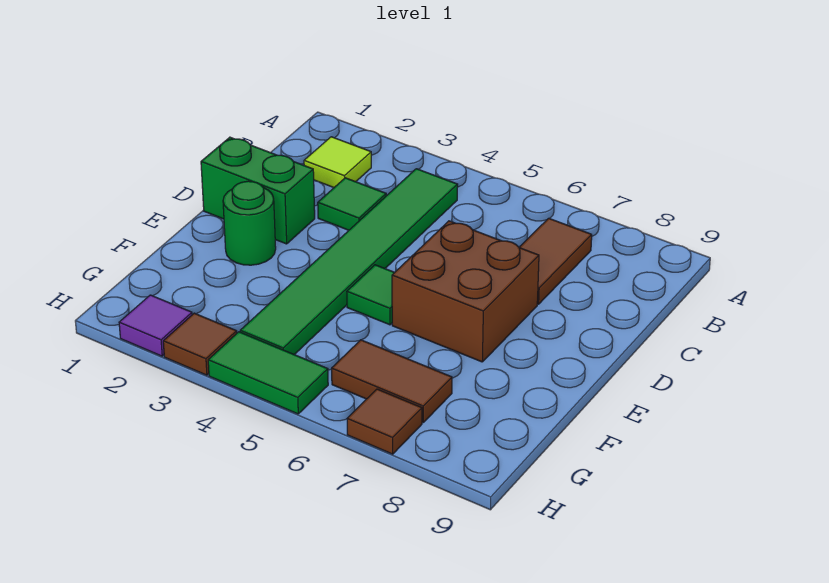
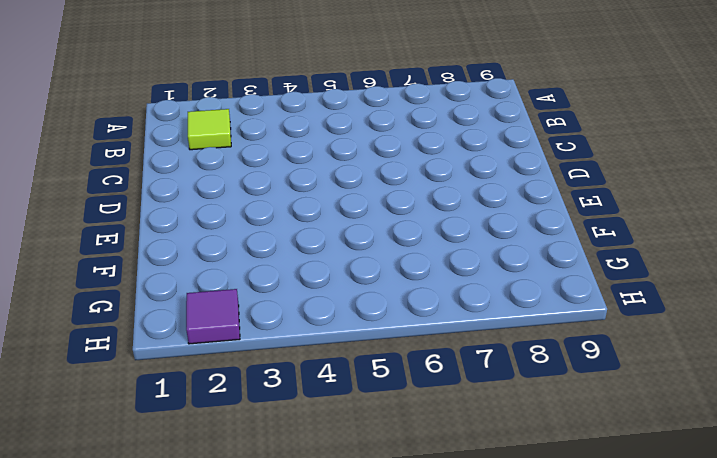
none -> green tile B4:G4 level 1
none -> brown tile B7:C7 level 1
none -> green tile C3 level 1

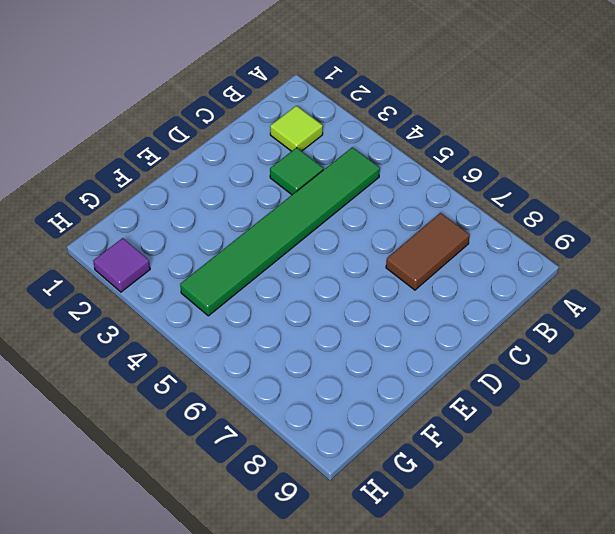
none -> green brick D1:D2 level 1
none -> brown brick D6:E7 level 1
none -> green round brick E2 level 1

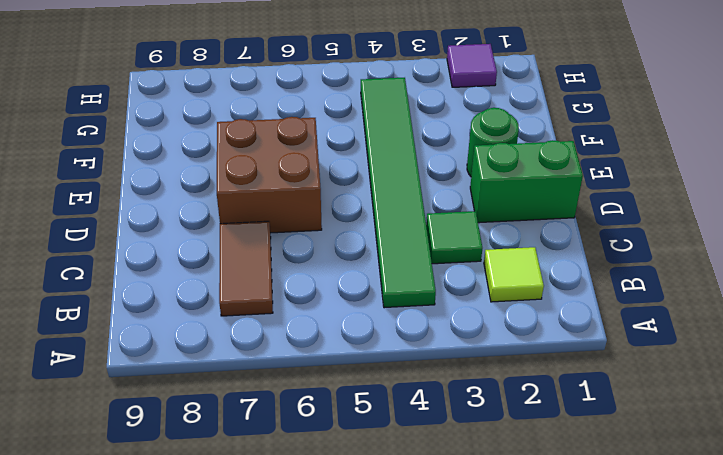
none -> green tile E5 level 1
none -> brown tile G6:G7 level 1
none -> brown tile H3 level 1

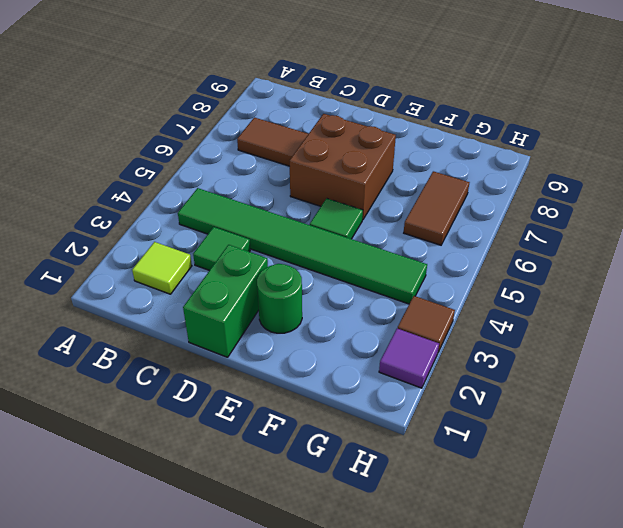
none -> green tile H4:H5 level 1
none -> brown tile H7 level 1

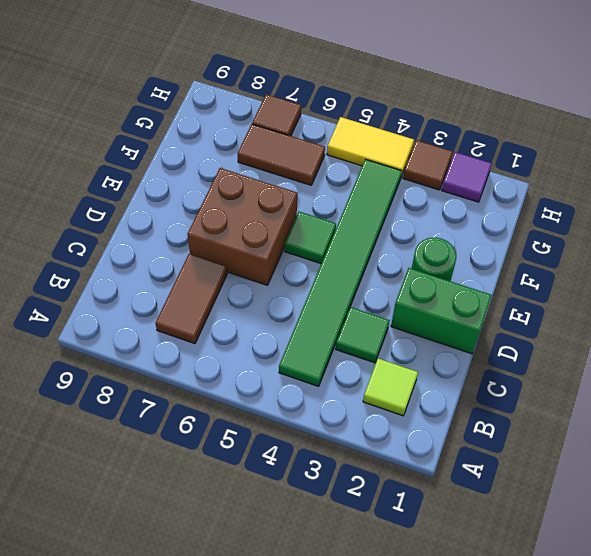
yellow tile H4:H5 level 1 -> green tile H4:H5 level 1

